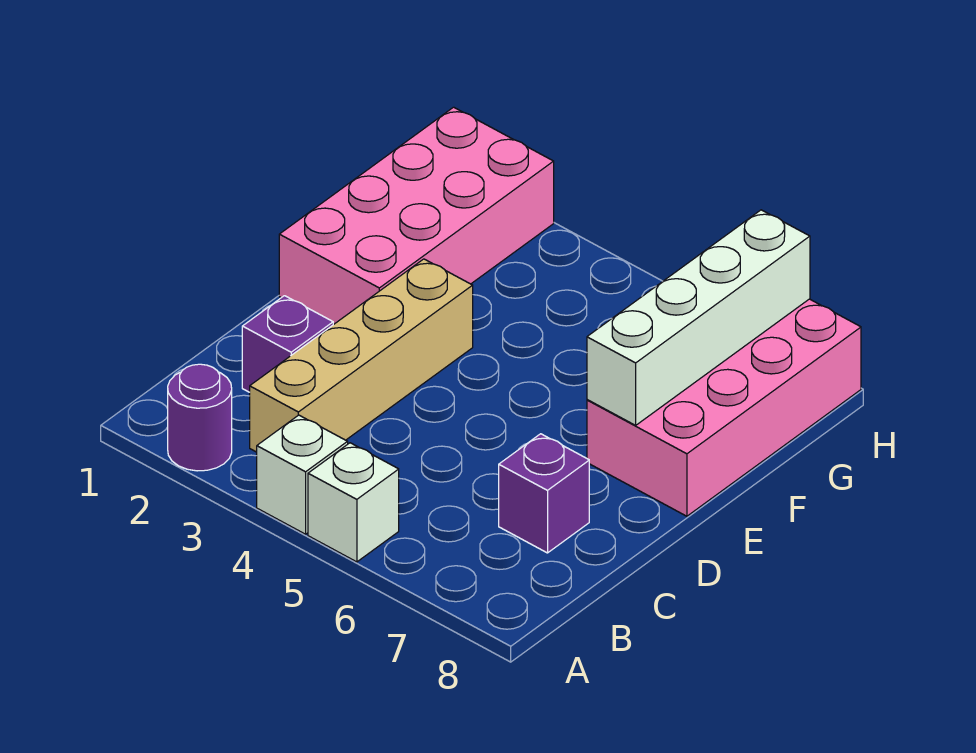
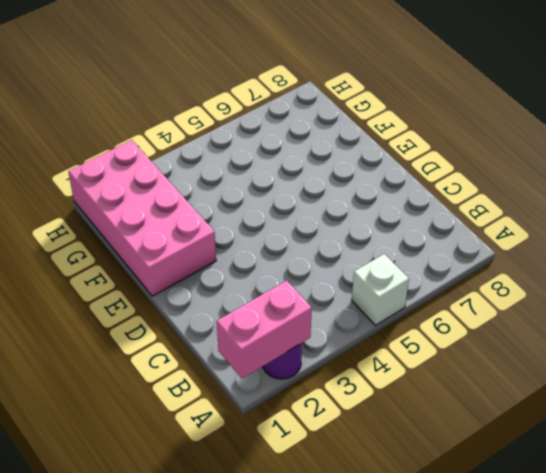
pink brick A1:A2 level 2 -> none
none -> white brick A4 level 1
none -> tan brick B3:E3 level 1

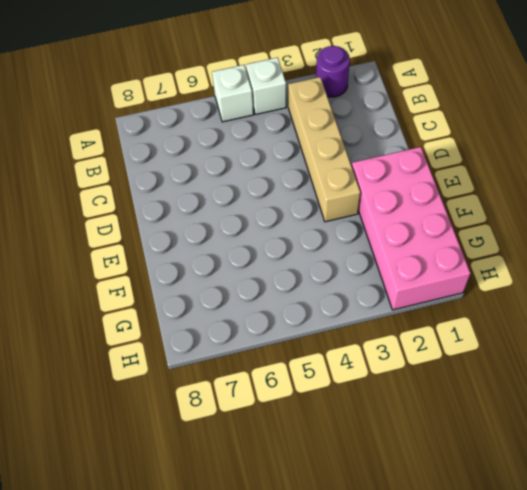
none -> purple brick C2 level 1
none -> purple brick C7 level 1

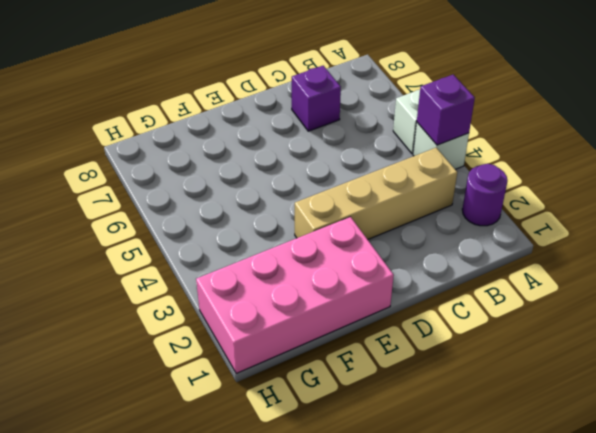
purple brick A4 level 2 -> purple brick C2 level 1
none -> pink brick E7:H8 level 1
none -> white brick E7:H7 level 2

